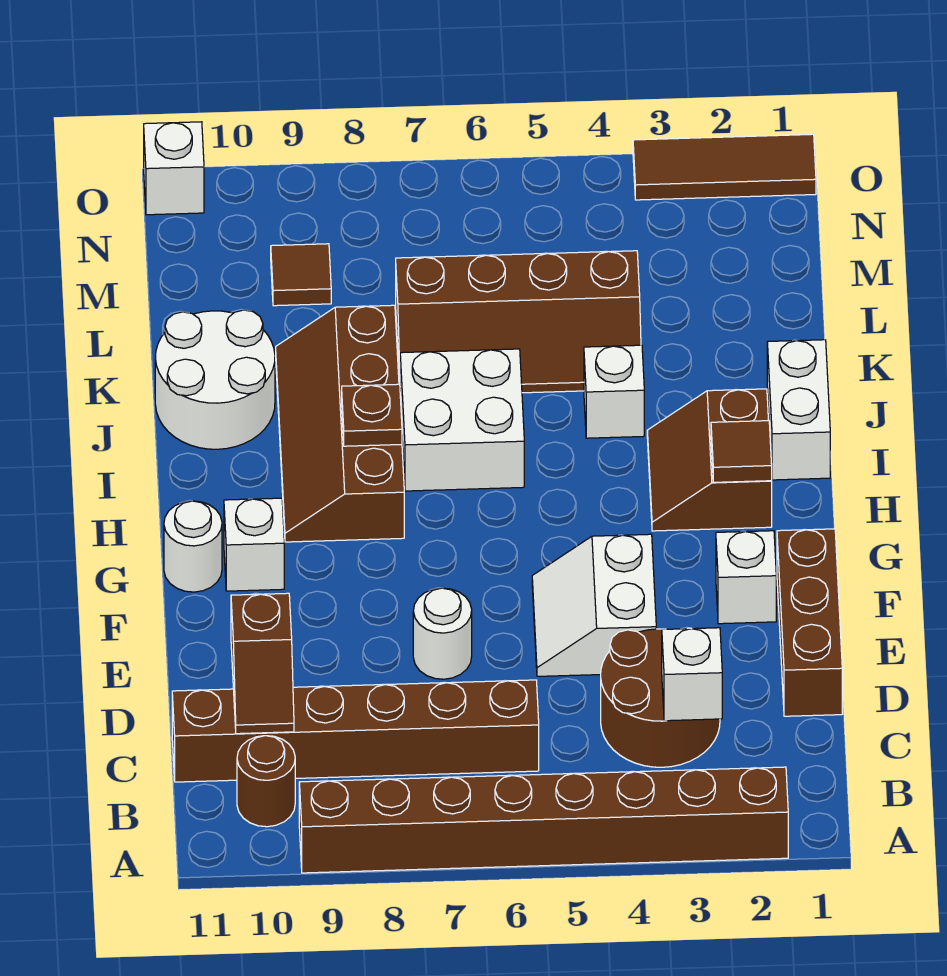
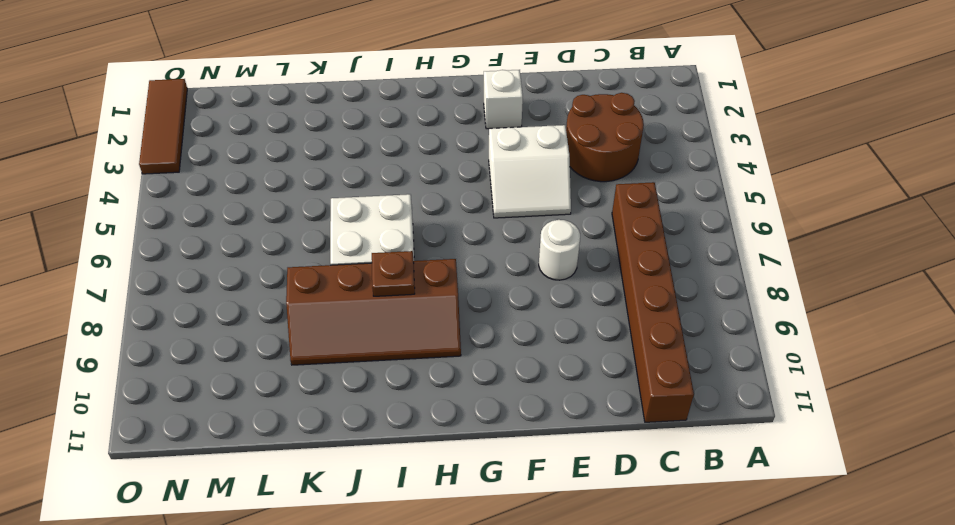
none -> brown brick A2:A9 level 1
none -> brown round brick B10 level 1
none -> brown brick D1:F1 level 1

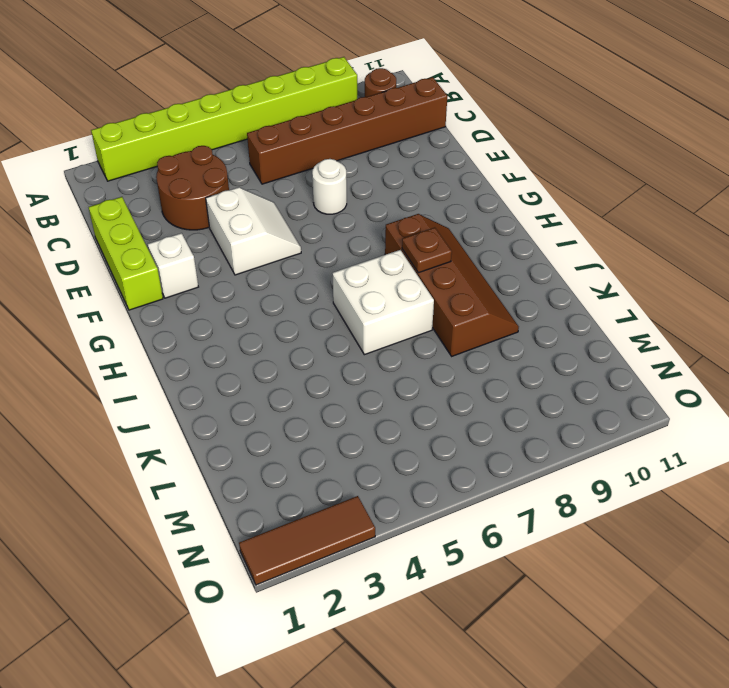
lime brick A2:A9 level 1 -> brown brick A2:A9 level 1
lime brick D1:F1 level 1 -> brown brick D1:F1 level 1
none -> white brick G10 level 1
none -> white round brick G11 level 1
none -> brown slope H2:I3 level 1 top 2

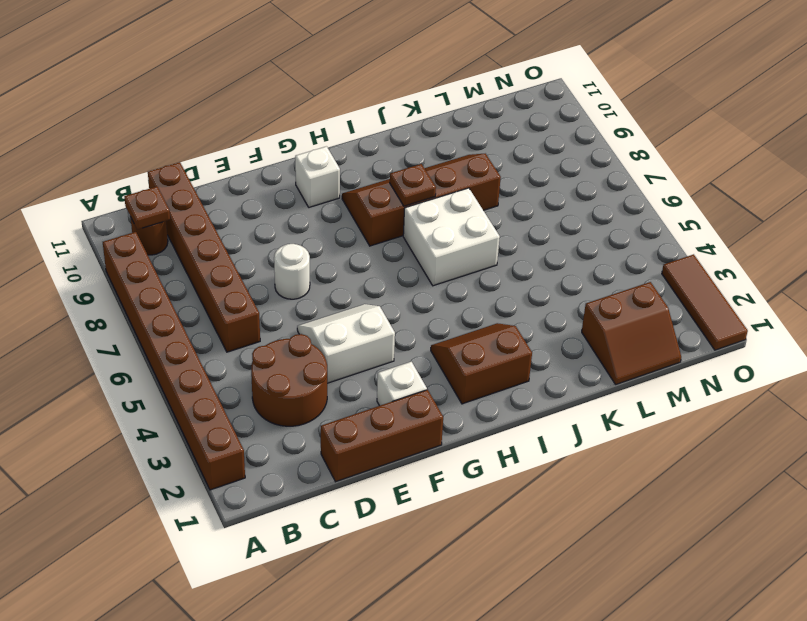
brown plate B10 level 2 -> none
brown slope L1:M2 level 1 top 2 -> none
none -> white round brick G11 level 1
none -> white brick I1:J1 level 1
none -> white brick J4 level 1

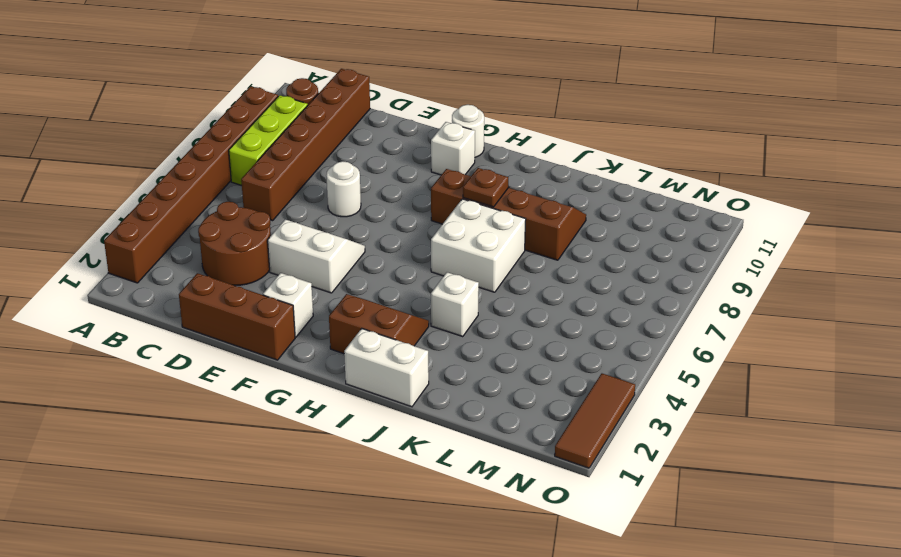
lime brick B7:B9 level 1 -> none
none -> white round brick J10:K11 level 1
none -> brown slope K4:L7 level 1 top L
none -> brown tile M9 level 1

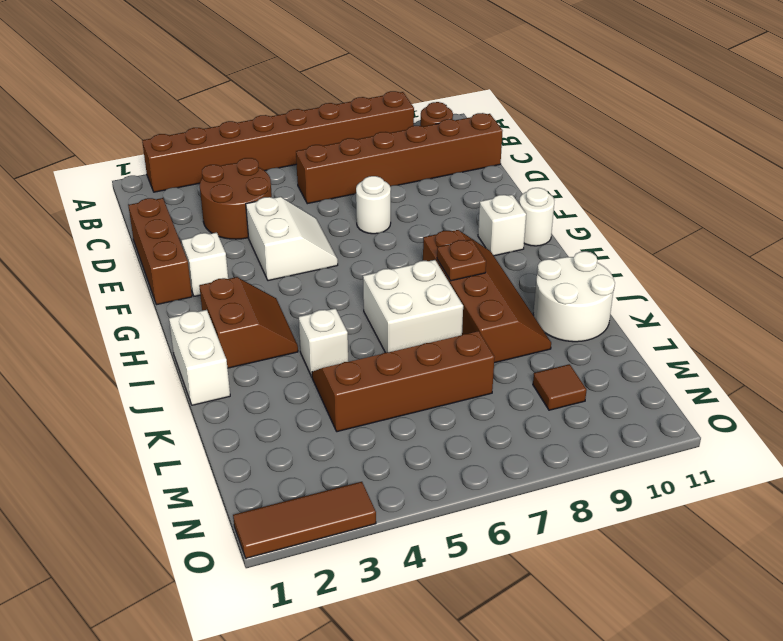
none -> white brick O11 level 1
none -> white brick C3 level 2
none -> brown slope C10:D10 level 2 top D

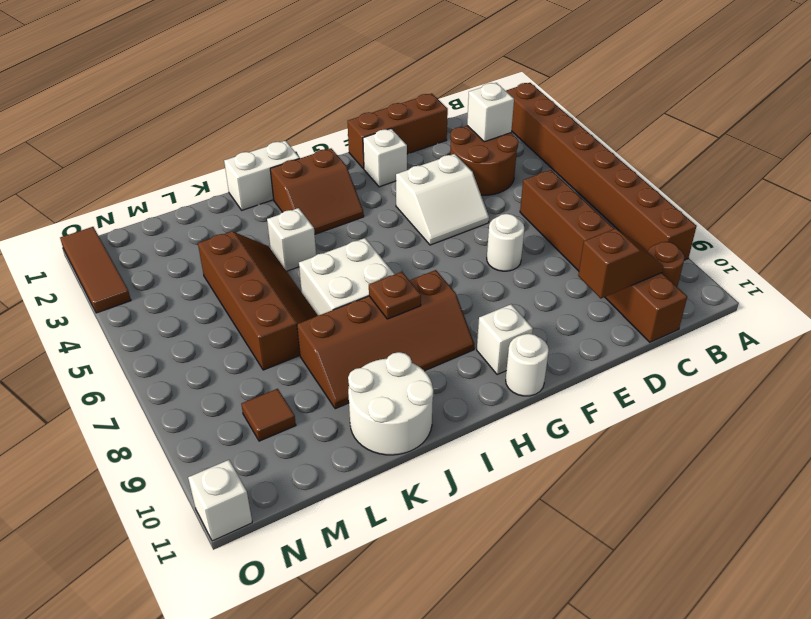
none -> brown tile H2 level 2

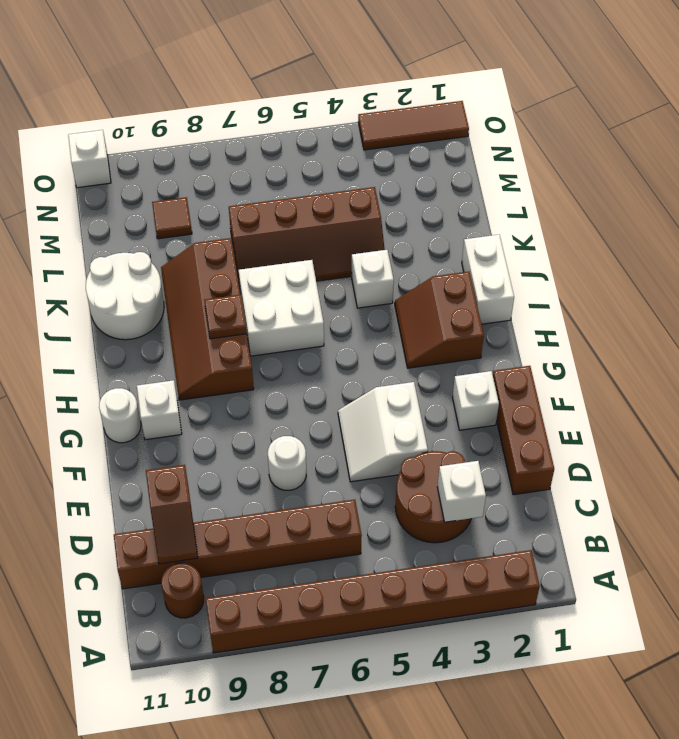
none -> brown tile H2 level 2

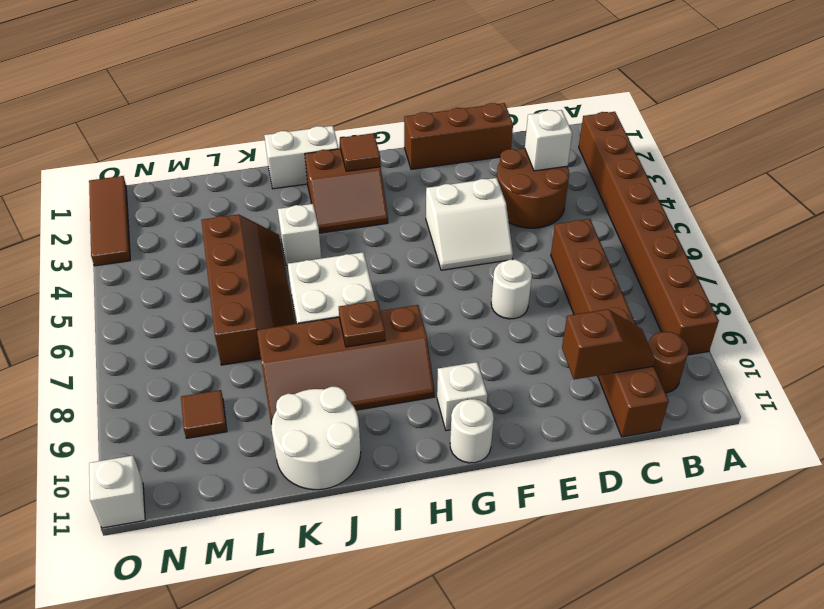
none -> white brick F2 level 1

